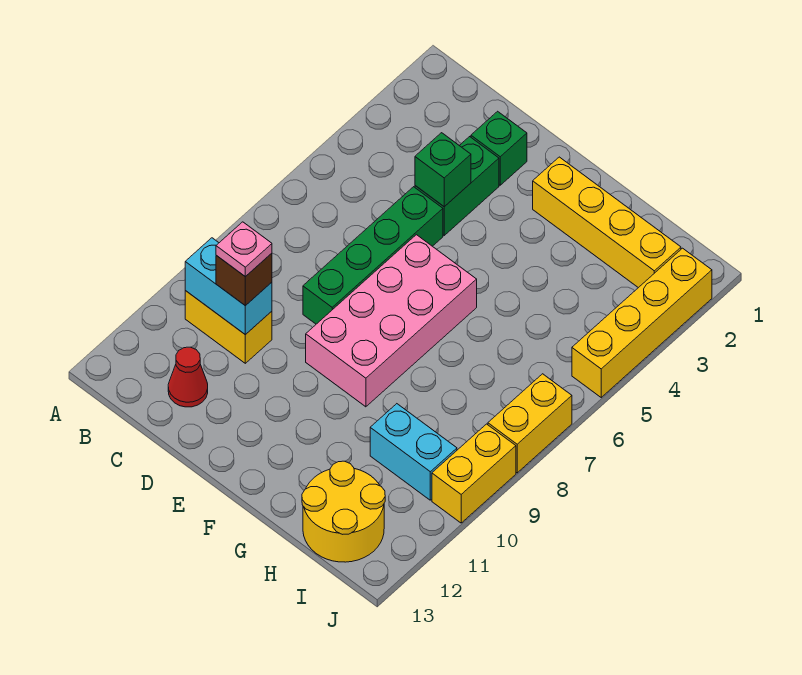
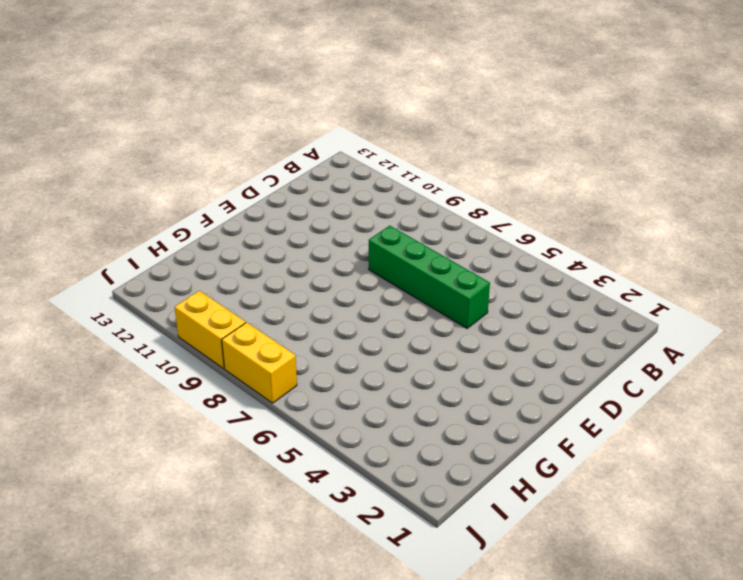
none -> yellow brick B10:C10 level 1
none -> red cone C12 level 1
none -> green brick D2 level 1

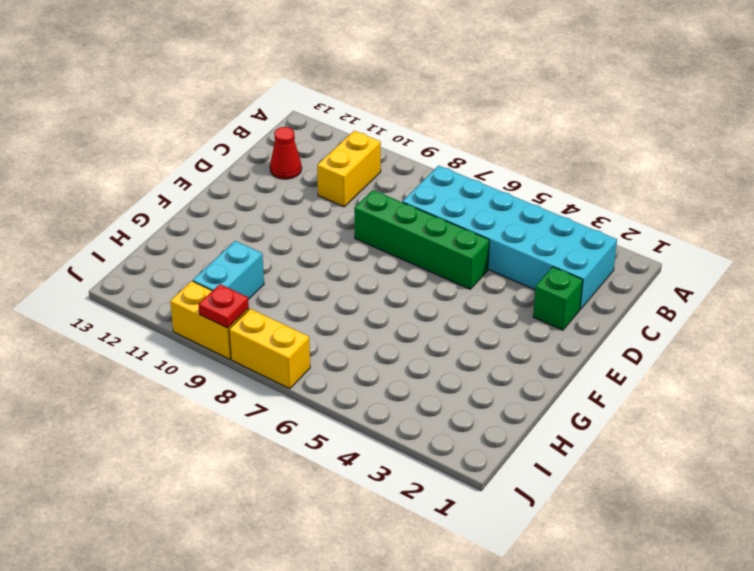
cyan brick B2:C7 level 1 -> none
red plate J9 level 2 -> none
none -> green brick D3:D4 level 1
none -> pink brick E6:F9 level 1
none -> yellow brick F2:I2 level 1

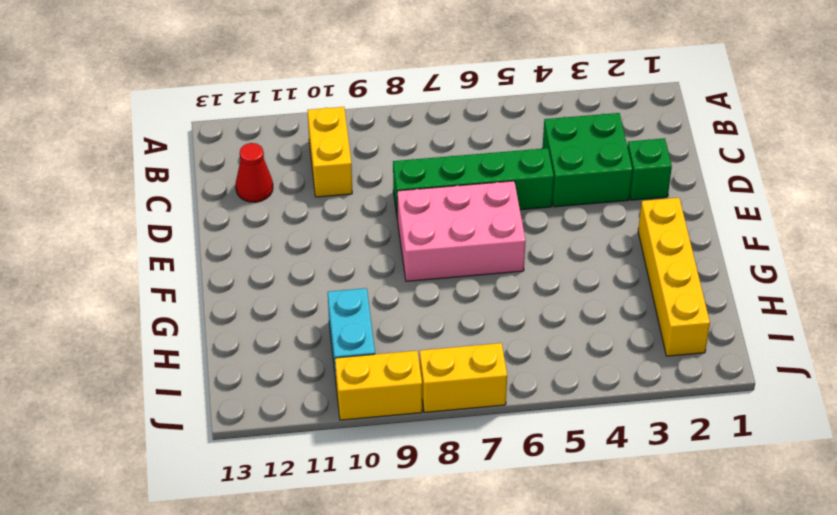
green brick C3:D4 level 1 -> green brick D3:D4 level 1
pink brick E6:F8 level 1 -> pink brick E6:F9 level 1
none -> yellow round brick H12:I13 level 1
none -> yellow brick J2:J5 level 1
none -> cyan brick B10:C10 level 2

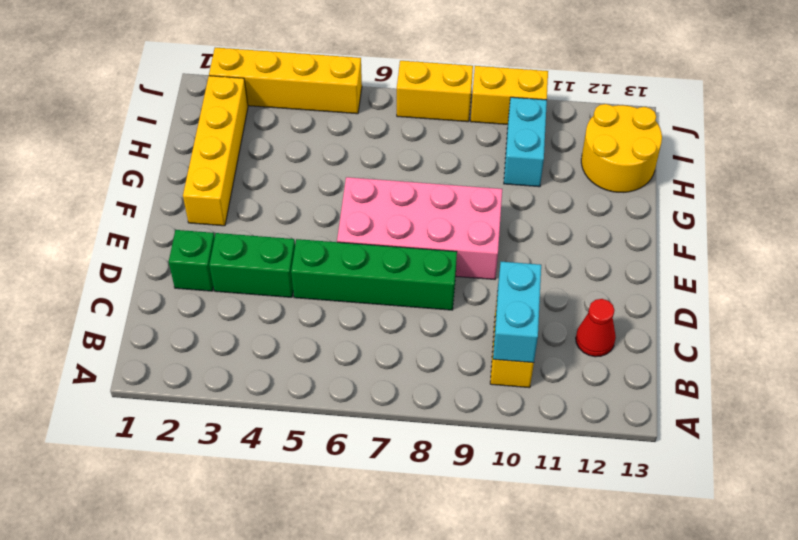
none -> green brick D4 level 2
none -> brown brick C10 level 3
none -> pink plate C10 level 4

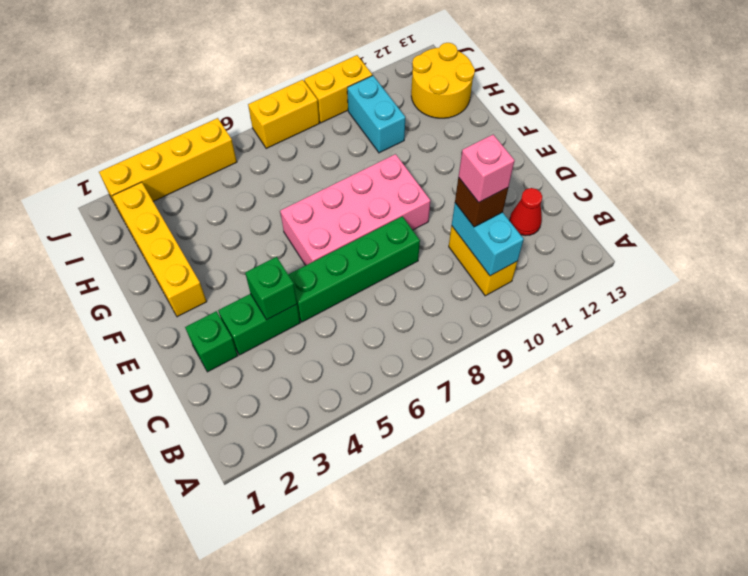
pink brick C10 level 4 -> pink plate C10 level 4

